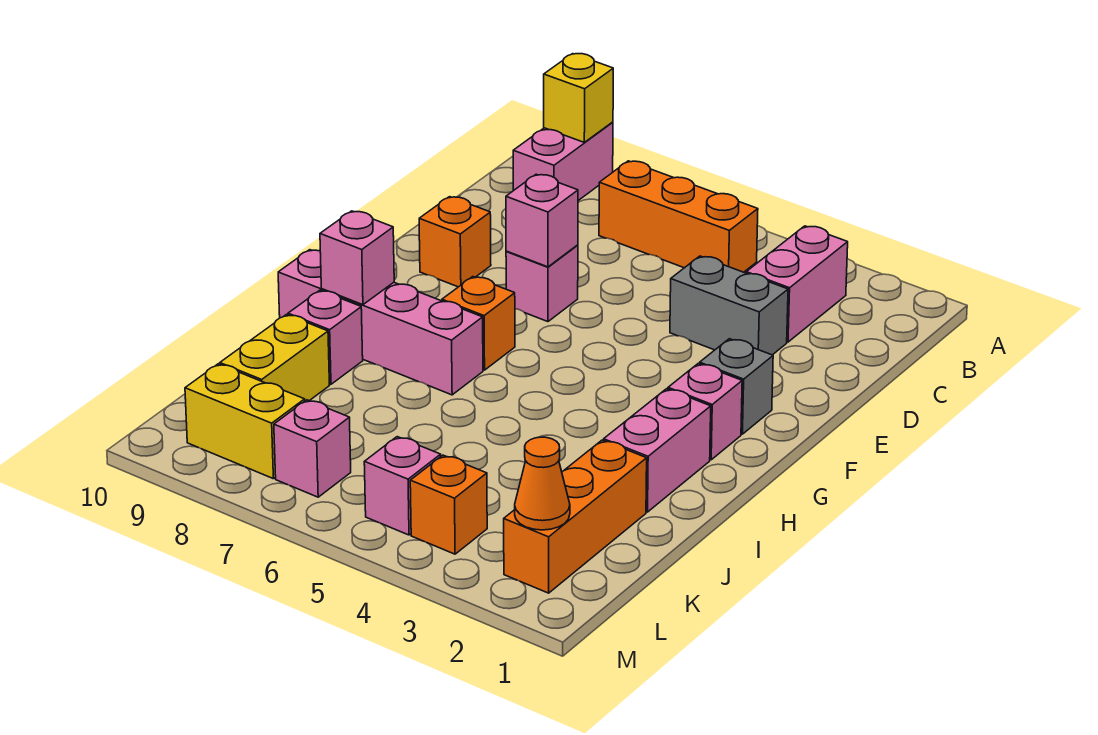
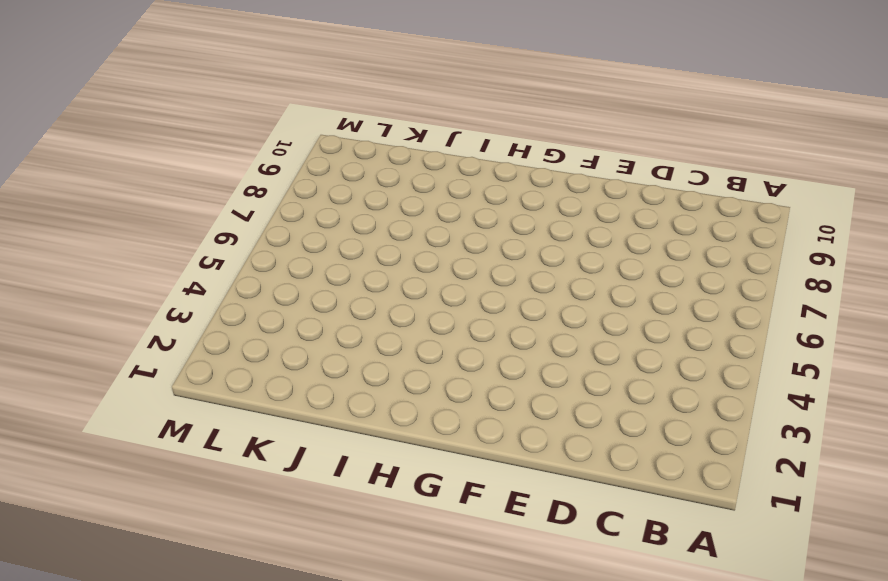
none -> pink brick A9:B9 level 1
none -> pink brick B3:C3 level 1
none -> orange brick B5:B7 level 1

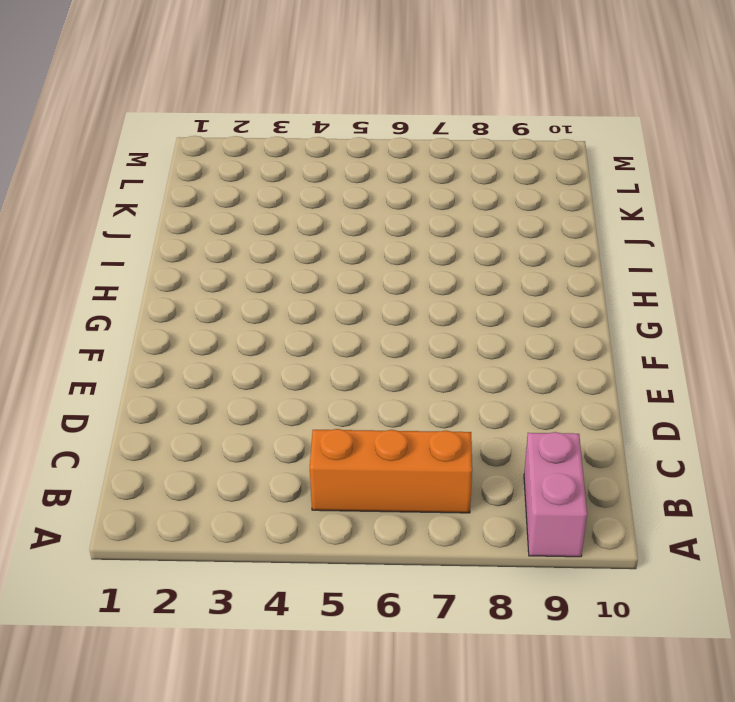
none -> pink brick B3:C3 level 1
none -> grey brick D3:D4 level 1
none -> pink brick E7 level 1

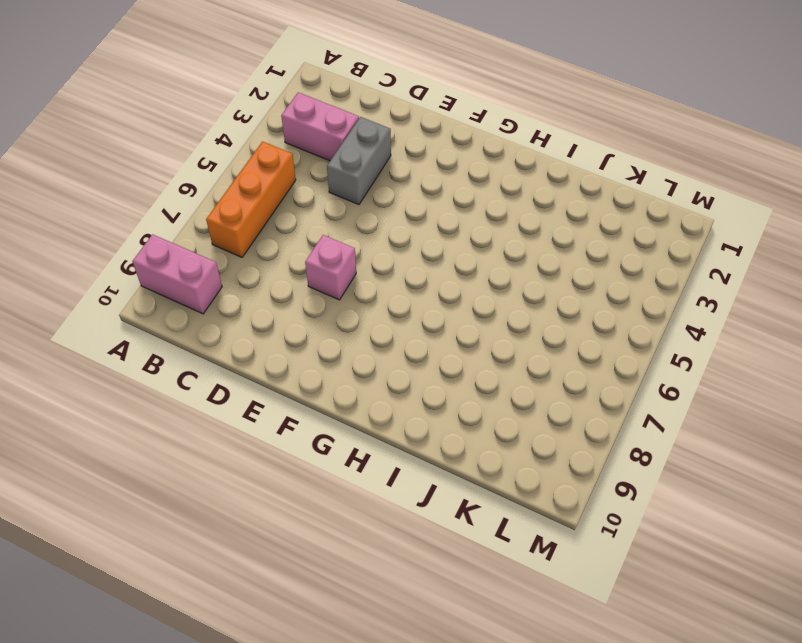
none -> orange brick E9 level 1
none -> grey brick F2 level 1
none -> pink brick G2 level 1

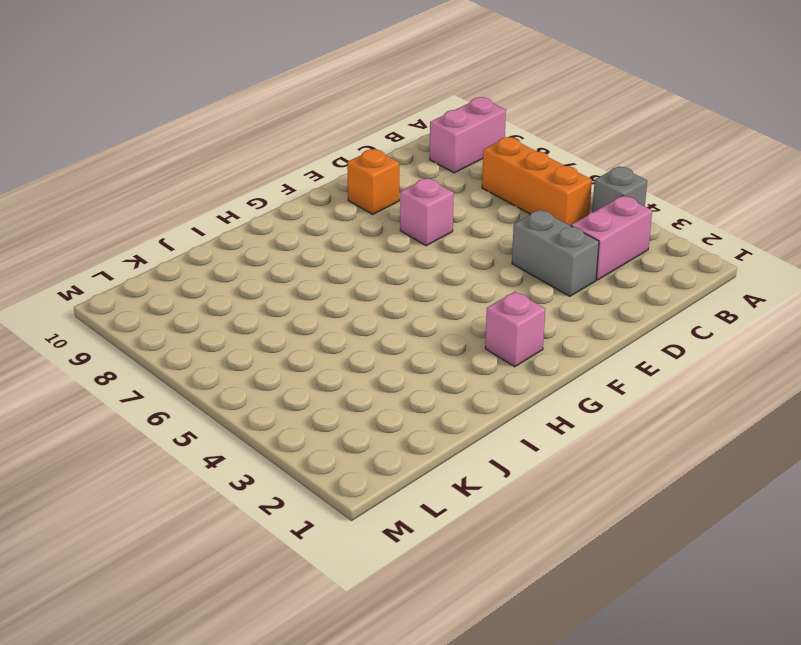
grey brick A4 level 1 -> grey brick F2 level 1
none -> orange brick G7 level 1
none -> pink brick H2:I2 level 1
none -> pink brick H7:H10 level 1

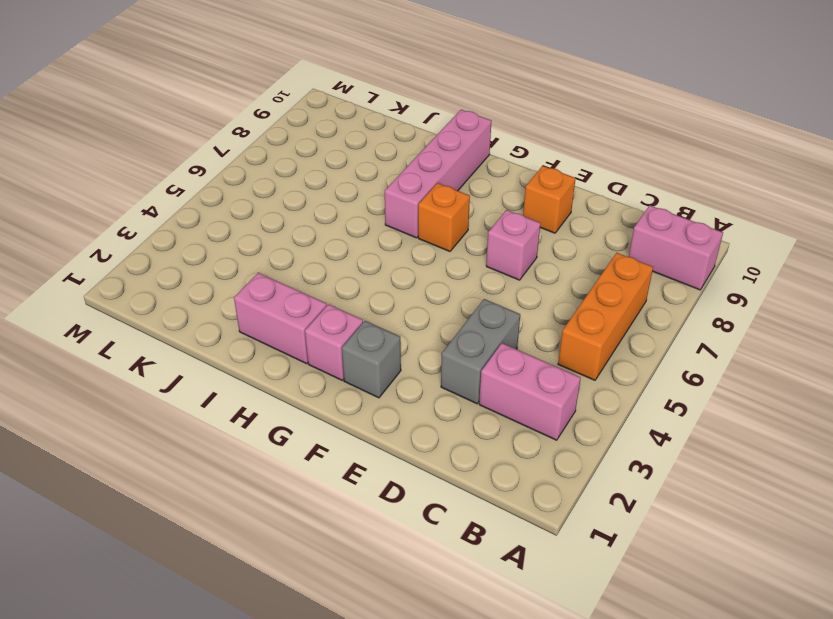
none -> pink brick I9 level 1
none -> orange brick J2:L2 level 1
none -> yellow brick J9:K9 level 1

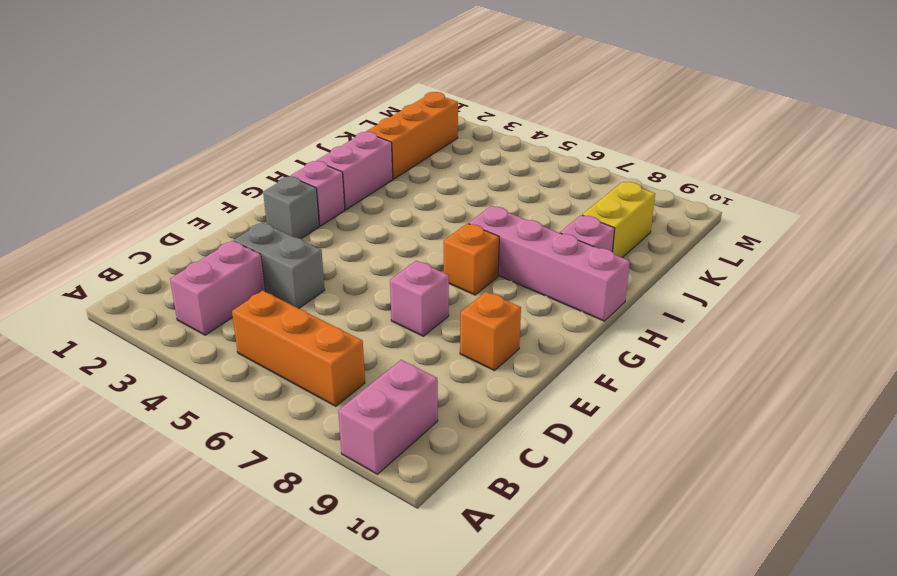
none -> orange brick L4 level 1
none -> pink brick L5 level 1
none -> pink brick L7 level 1

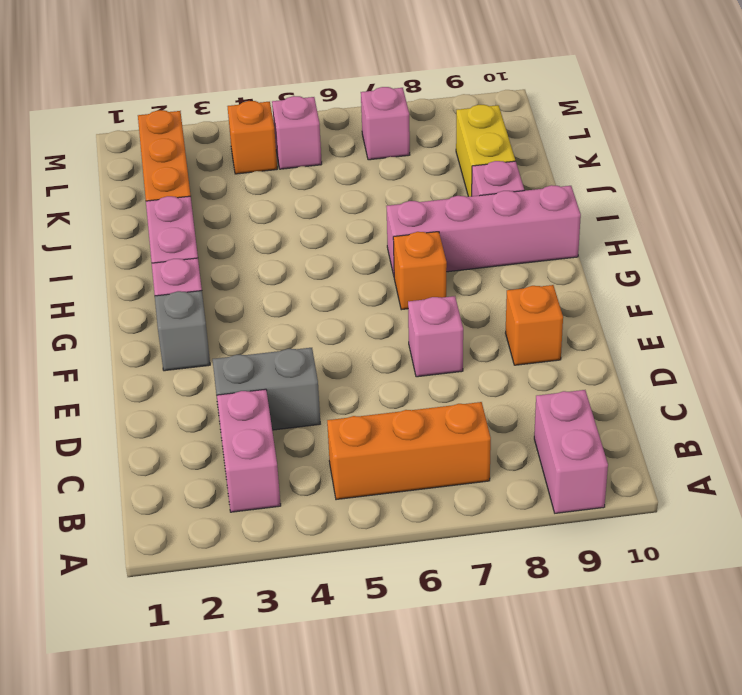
none -> yellow brick L8:L9 level 1
none -> yellow brick A9 level 2
none -> pink brick E7 level 2

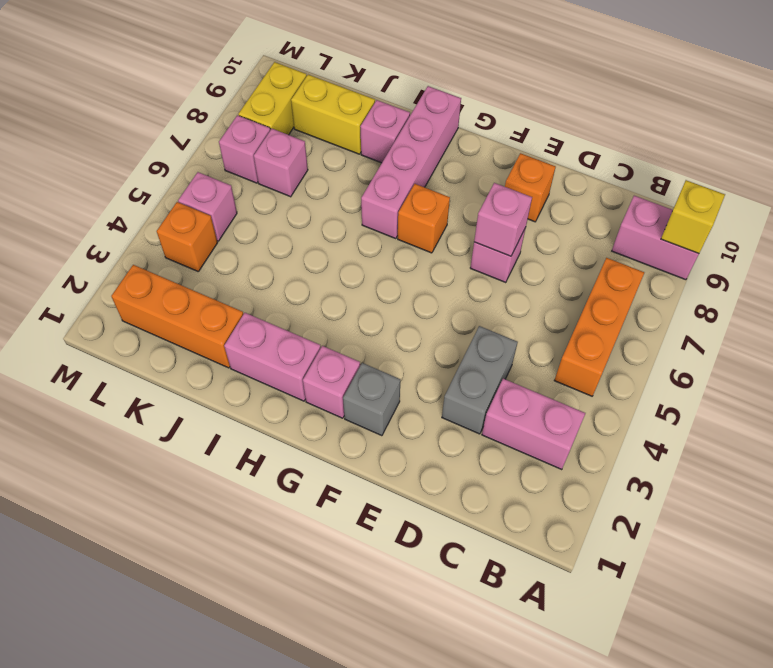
pink brick K7 level 1 -> pink brick H9 level 2
none -> orange cone L2 level 2

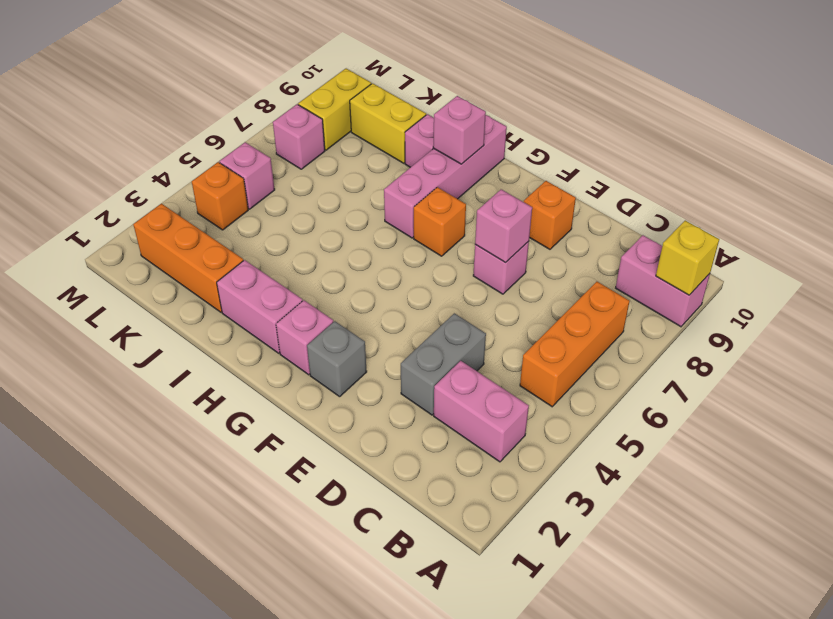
none -> orange cone L2 level 2

